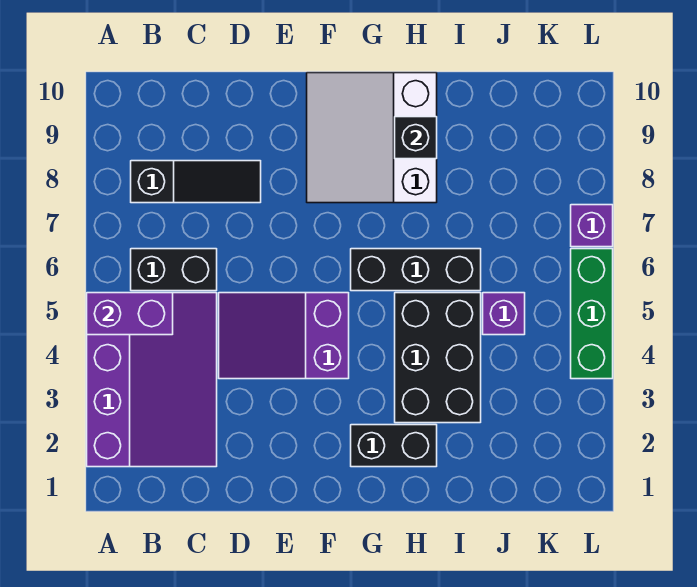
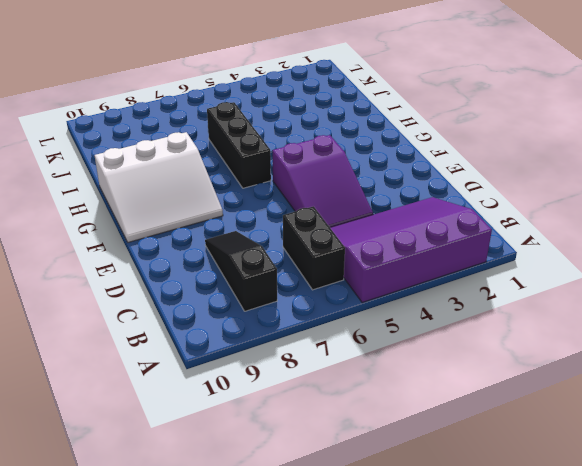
none -> black brick G2:H2 level 1
none -> black brick H3:I5 level 1
none -> purple brick J5 level 1

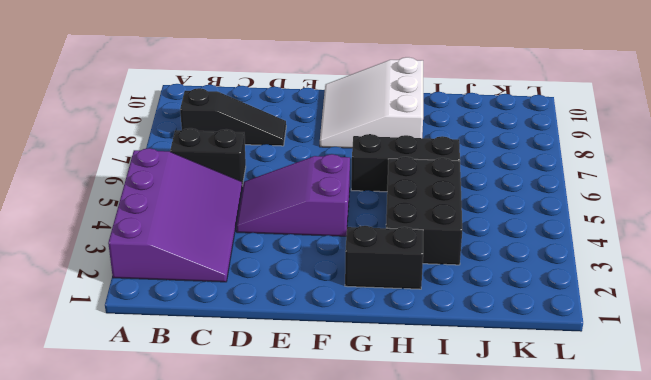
none -> purple brick J5 level 1
none -> green brick L4:L6 level 1
none -> purple brick L7 level 1

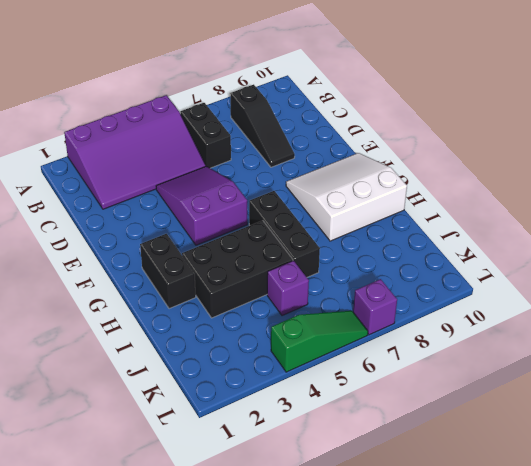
green slope L4:L6 level 1 top 4 -> green brick L4:L6 level 1
none -> purple brick A5:B5 level 2
none -> black brick H9 level 2

